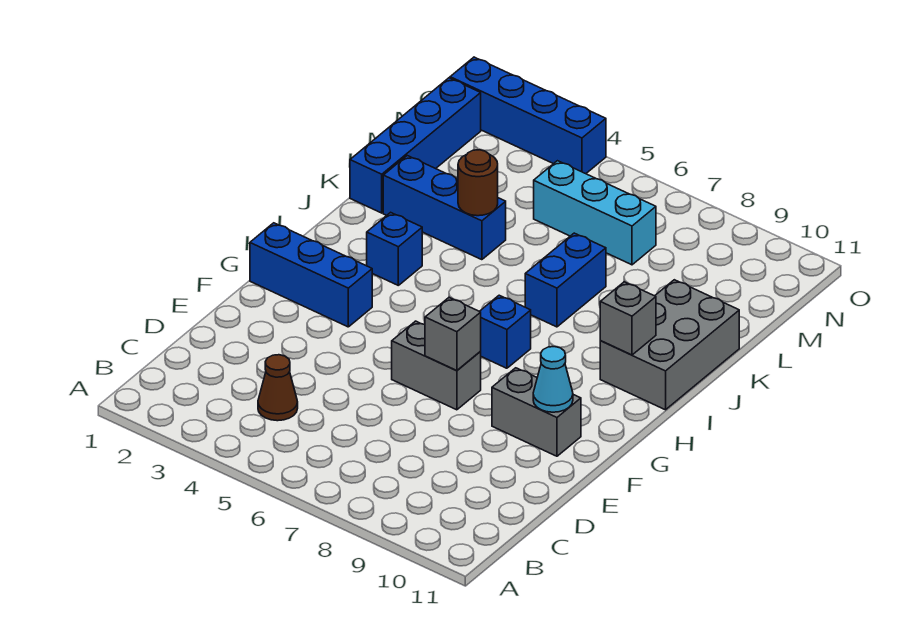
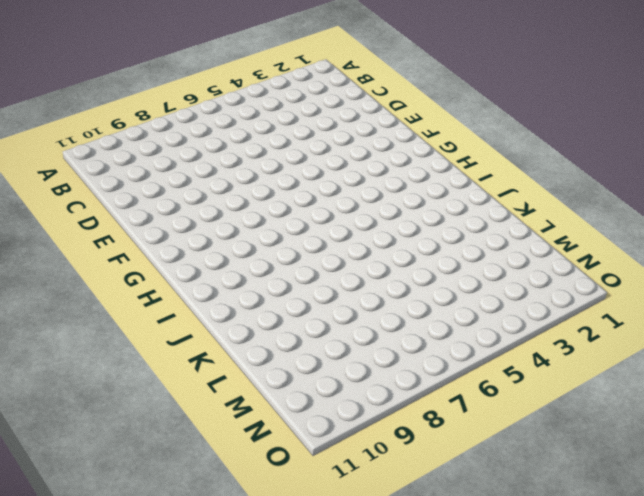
none -> brown cone C4 level 1
none -> grey brick F6:F7 level 1
none -> grey brick F9:F10 level 1

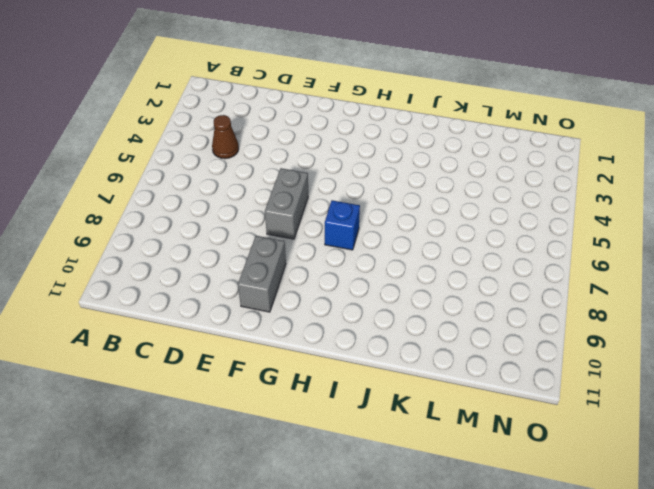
none -> blue brick G1:G3 level 1
none -> blue brick I3 level 1
none -> grey brick I10:K11 level 1

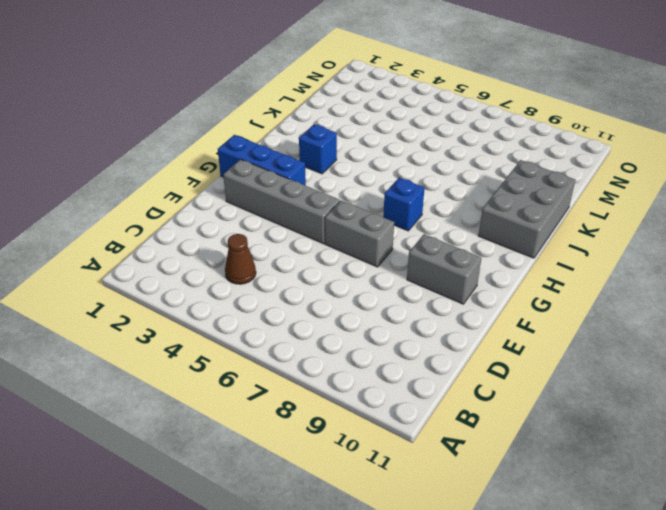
grey brick F2:F5 level 1 -> none
none -> blue brick J7:K7 level 1
none -> blue brick K1:N1 level 1
none -> blue brick K2:K4 level 1

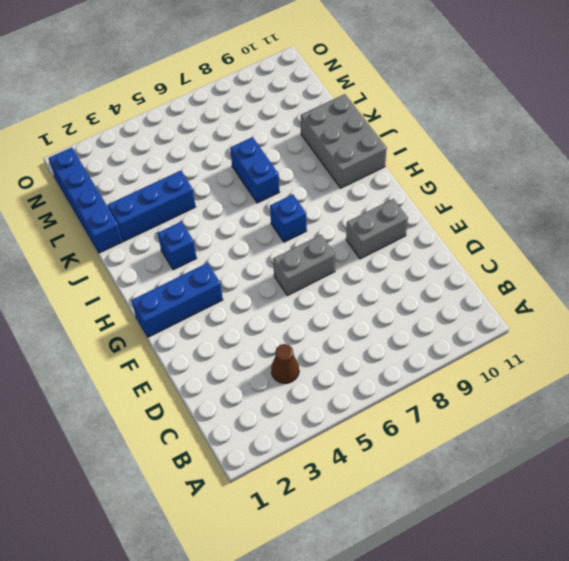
none -> cyan brick M5:M7 level 1
none -> blue brick O1:O4 level 1
none -> grey brick F7 level 2

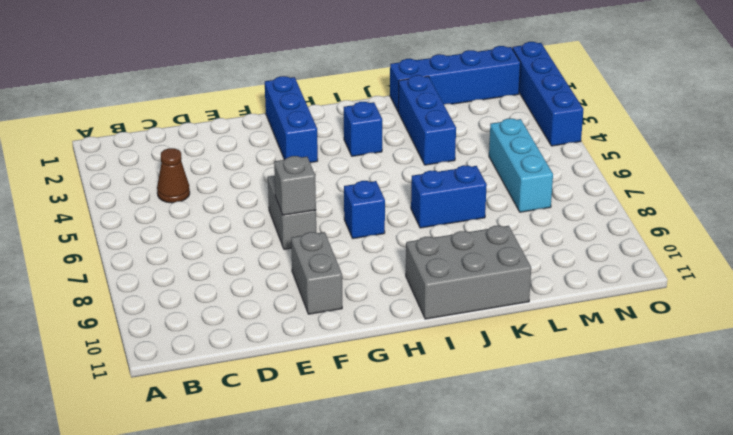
none -> cyan cone F10 level 2
none -> grey brick I10 level 2
none -> brown round brick K4 level 2

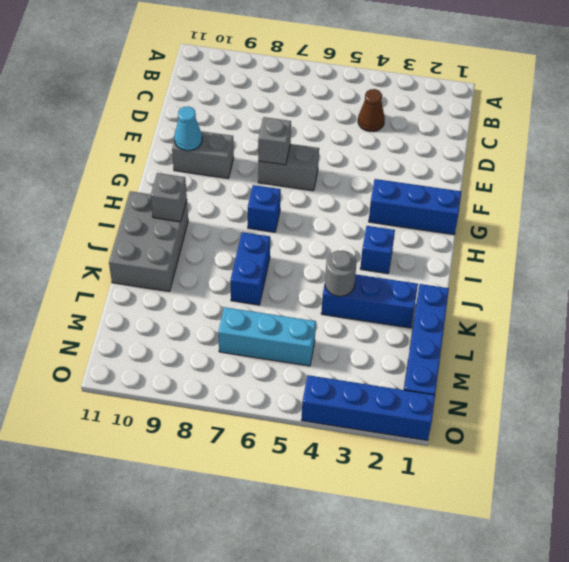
grey round brick K4 level 2 -> brown round brick K4 level 2

